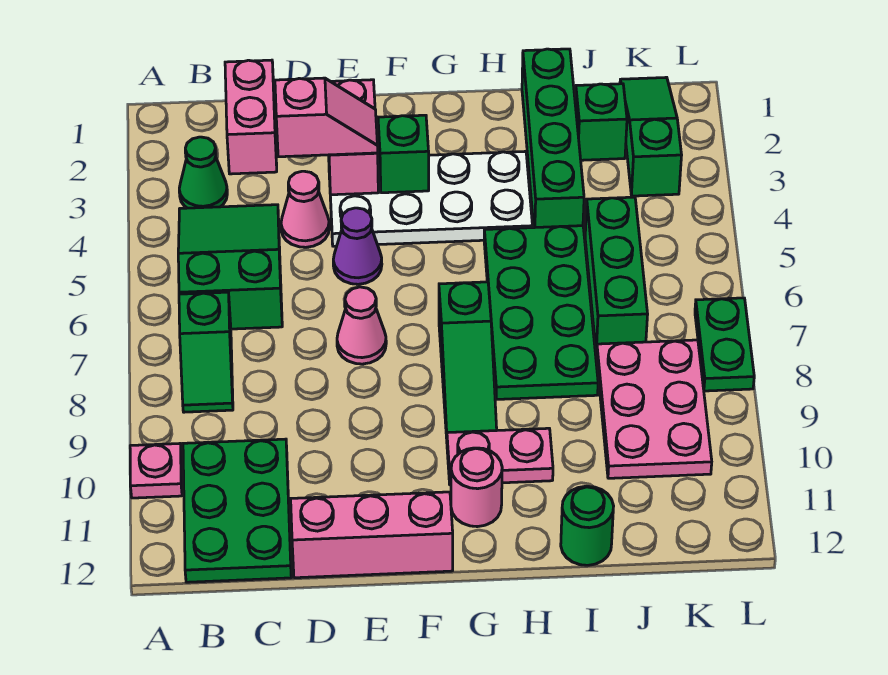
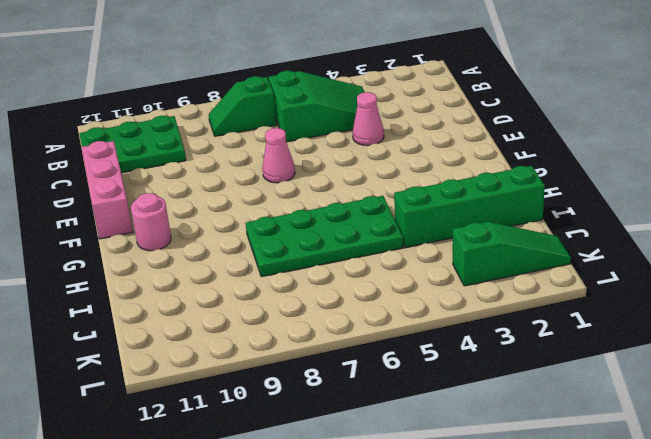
none -> pink plate A10 level 1
none -> green cone B3 level 1
none -> pink brick C1:C2 level 1

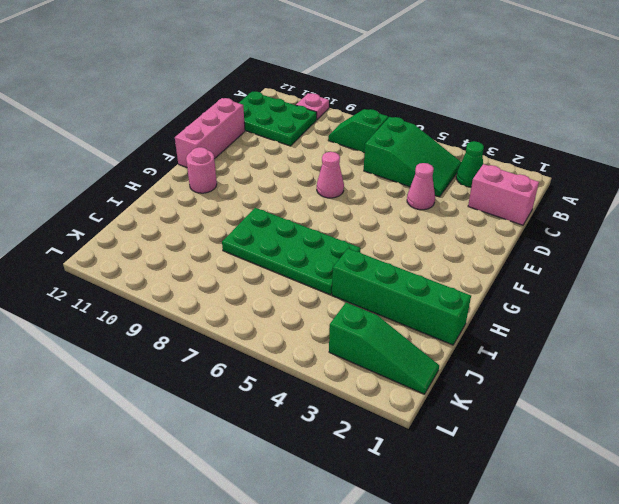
none -> white plate E3:H4 level 1
none -> purple cone E5 level 1
none -> green slope G7:G9 level 1 top 7

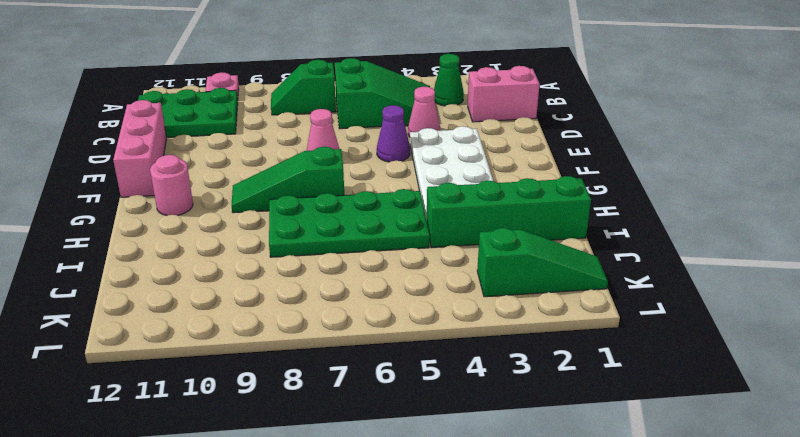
none -> pink plate G10:H10 level 1
none -> green round brick I12 level 1
none -> green brick J2 level 1

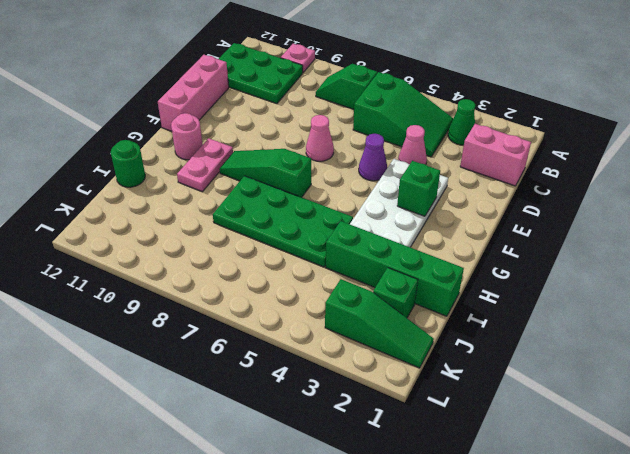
none -> green brick J5:J7 level 1
none -> pink plate J8:K10 level 1
none -> green plate L7:L8 level 1

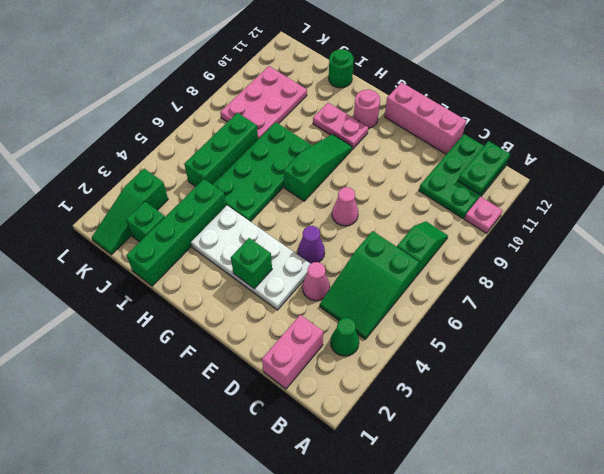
green plate B11:B12 level 2 -> green plate L7:L8 level 1
none -> pink brick E2:E3 level 2
none -> pink slope D3:E3 level 3 top D

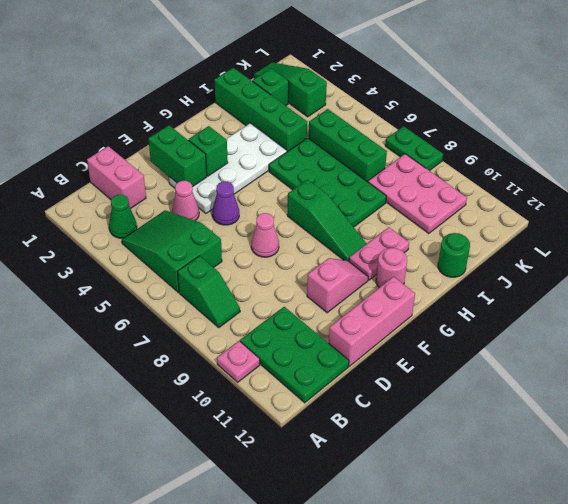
green brick E2:E3 level 2 -> pink brick E2:E3 level 2
pink slope E10:F10 level 1 top E -> pink slope D3:E3 level 3 top D

